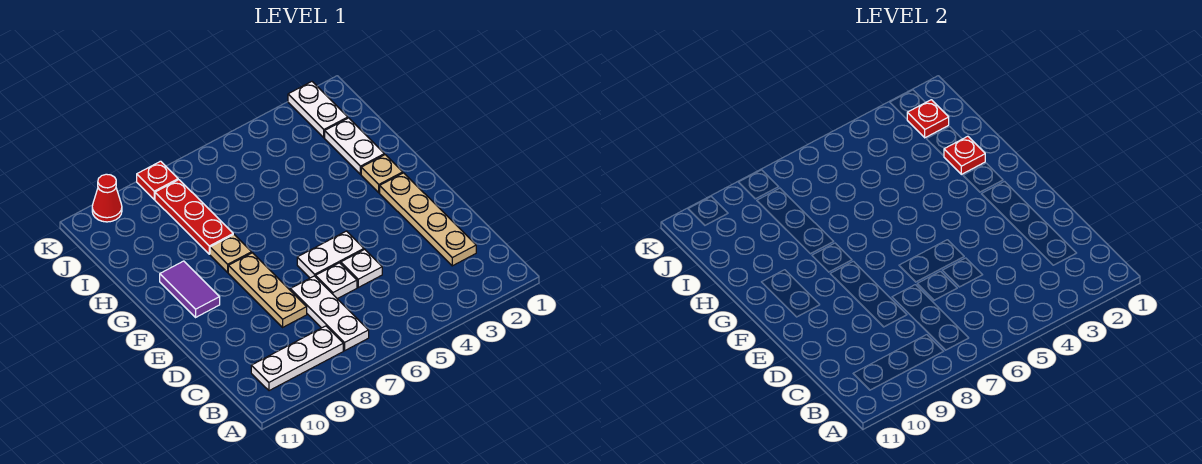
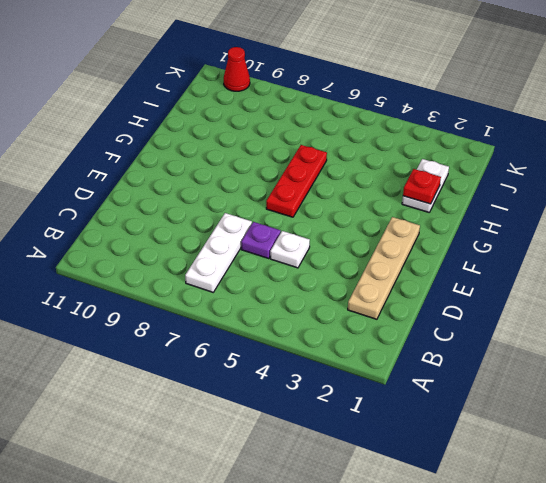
purple plate D6 level 1 -> white plate D6 level 1
red plate F6:H6 level 1 -> red plate H8:J8 level 1
none -> white plate B8:B10 level 1
none -> tan plate D8:F8 level 1
none -> white plate E5:E6 level 1

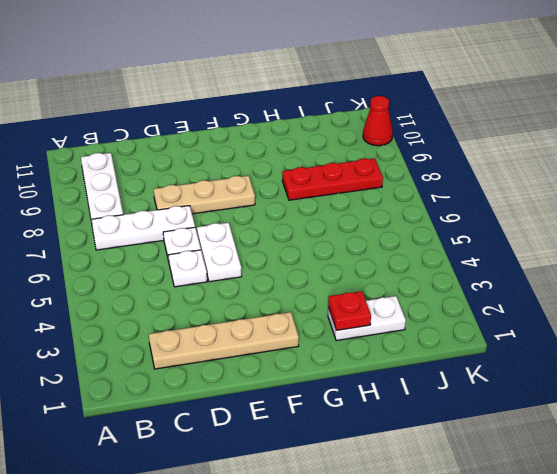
none -> purple tile F10:G10 level 1
none -> tan plate G2 level 1
none -> tan plate G8 level 1

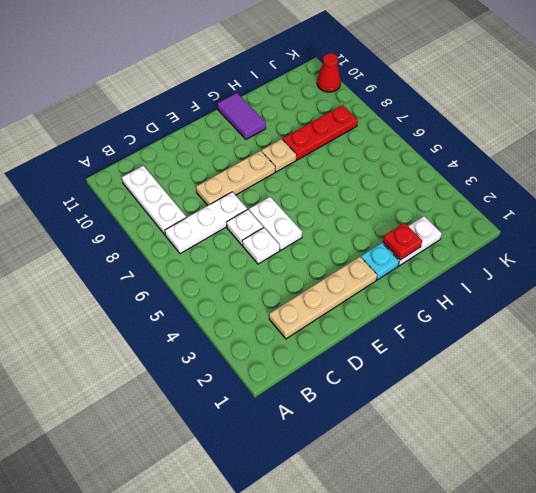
cyan plate G2 level 1 -> tan plate G2 level 1
purple tile G10:G11 level 1 -> purple tile F10:G10 level 1
none -> white plate J2:K2 level 1
none -> red plate K8 level 1
none -> red plate J2 level 2

